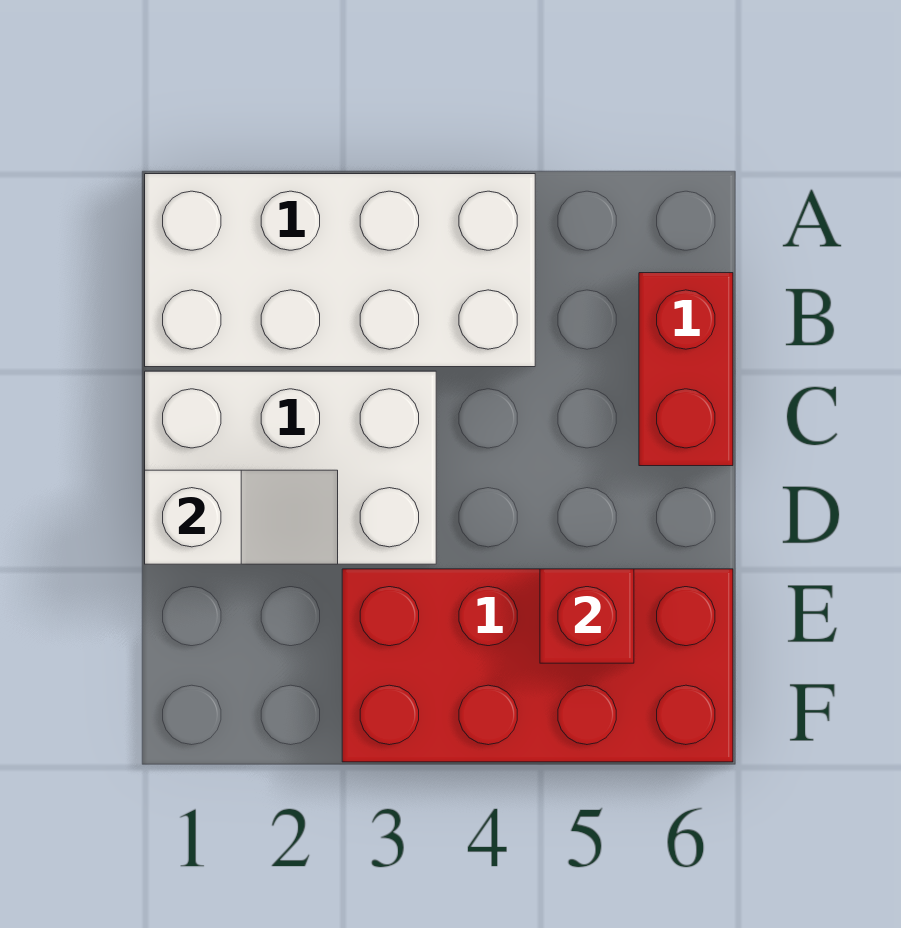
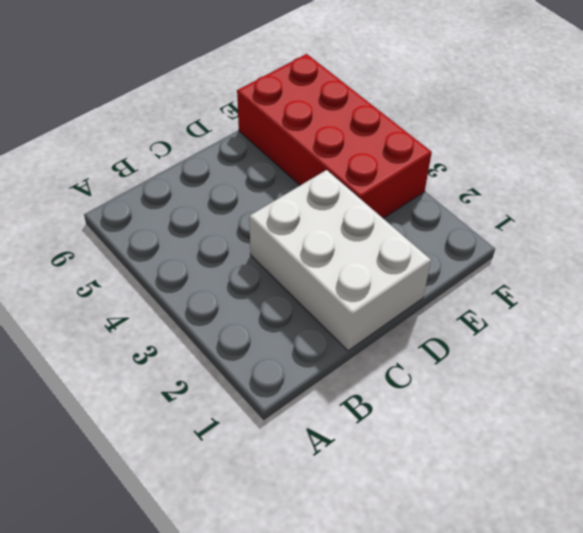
none -> white brick A1:B4 level 1
none -> red brick B6:C6 level 1

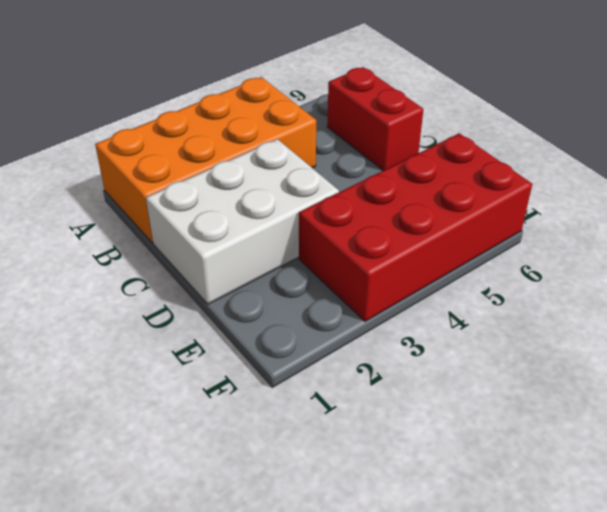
orange brick A1:B4 level 1 -> white brick A1:B4 level 1
none -> white slope D1:D2 level 2 top 1
none -> red brick E5 level 2

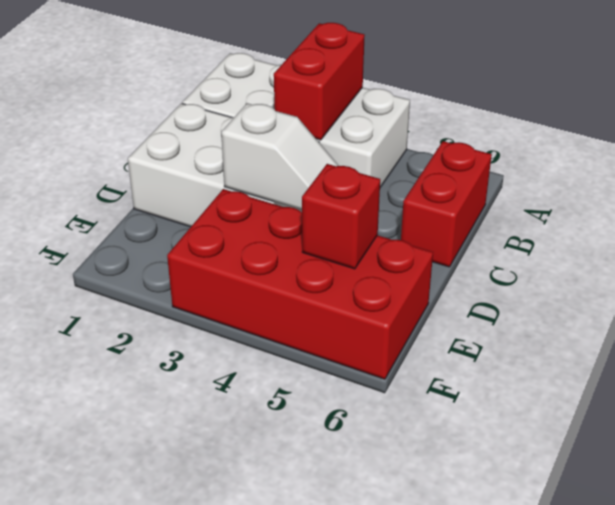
red brick A3:B3 level 2 -> none
white slope D3:D4 level 2 top 3 -> white slope D1:D2 level 2 top 1

